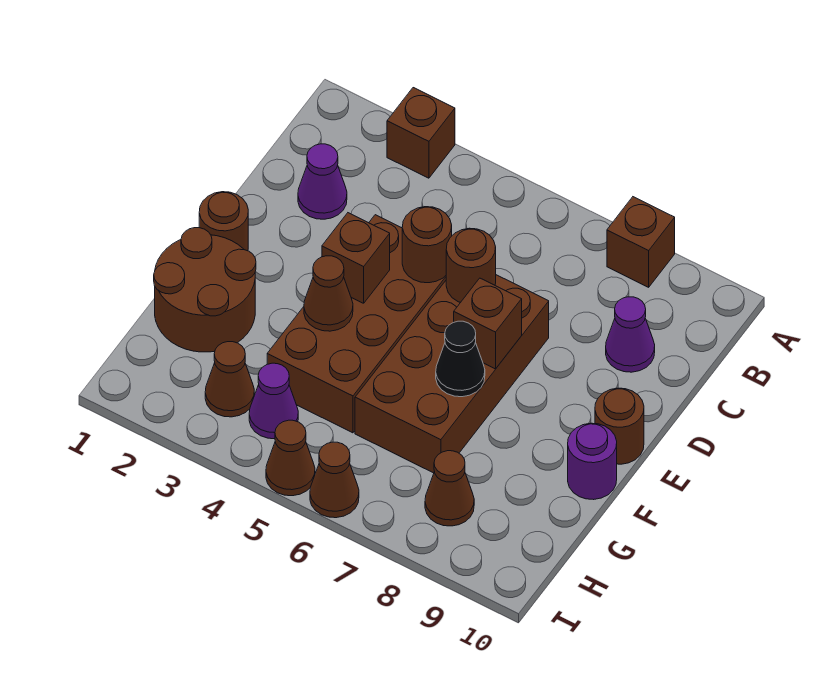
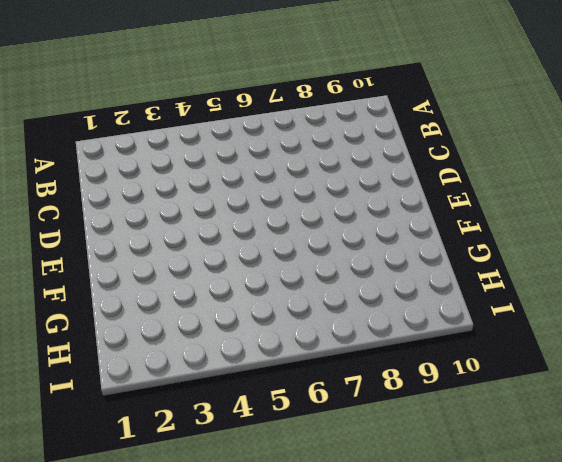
none -> brown brick A3 level 1
none -> brown brick A8 level 1
none -> purple cone C2 level 1

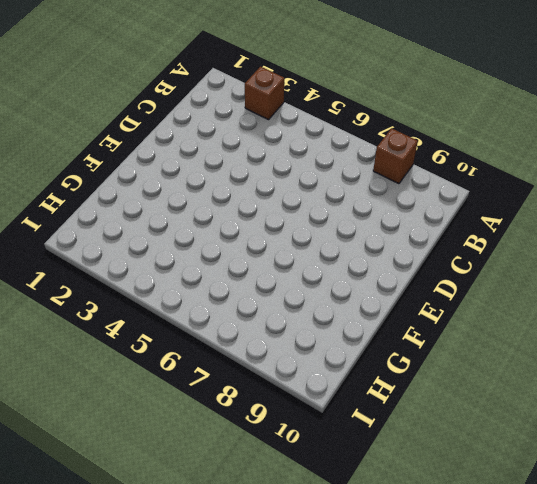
none -> purple cone C2 level 1
none -> purple cone C9 level 1
none -> brown brick D4:G5 level 1

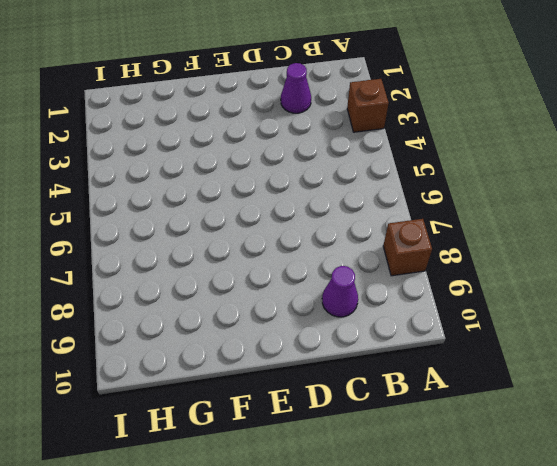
none -> brown brick D4:G5 level 1
none -> brown brick D6:G7 level 1
none -> brown round brick E1 level 1

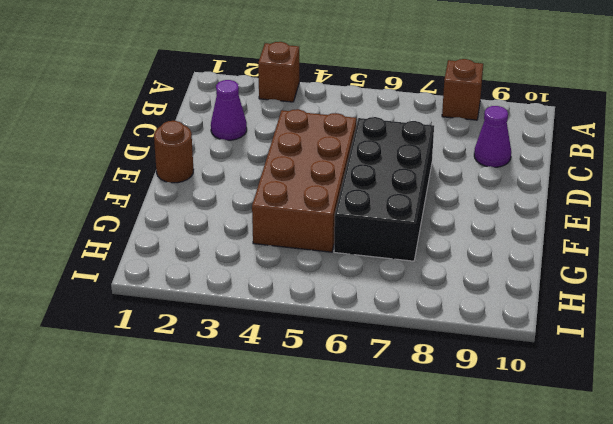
black brick D6:G7 level 1 -> brown brick D6:G7 level 1
none -> brown round brick E10 level 1
none -> brown round brick F1:G2 level 1
none -> purple round brick F10 level 1

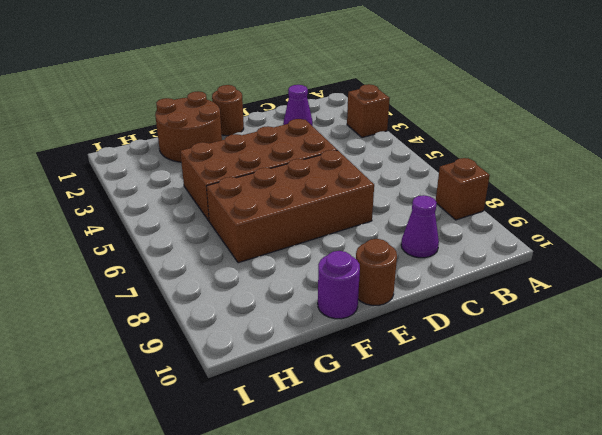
none -> brown cone H3 level 1
none -> purple cone H4 level 1
none -> brown cone H8 level 1

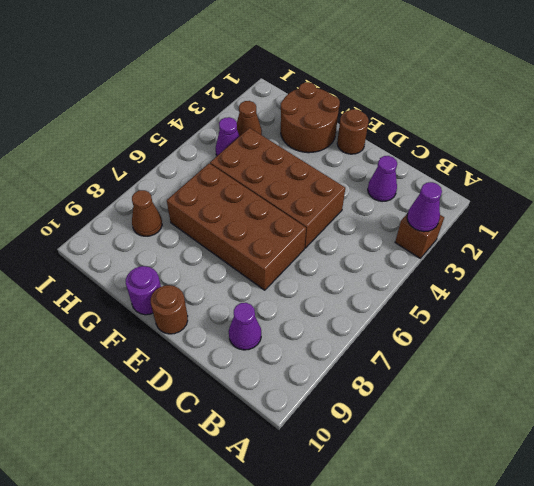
purple cone A3 level 2 -> none
none -> brown brick A8 level 1
none -> brown cone I5 level 1
none -> brown cone I6 level 1

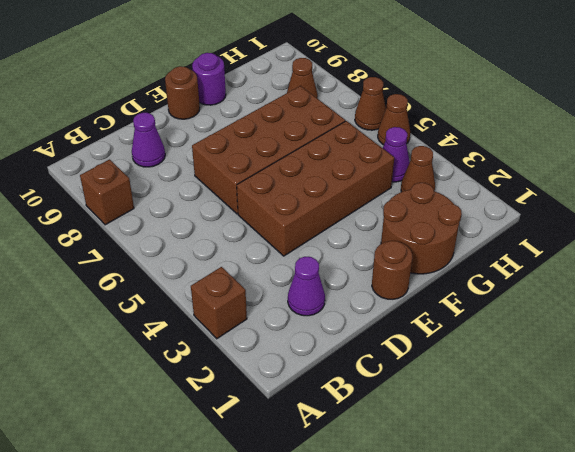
none -> brown round brick D5 level 2
none -> brown round brick D6 level 2
none -> brown brick E4 level 2

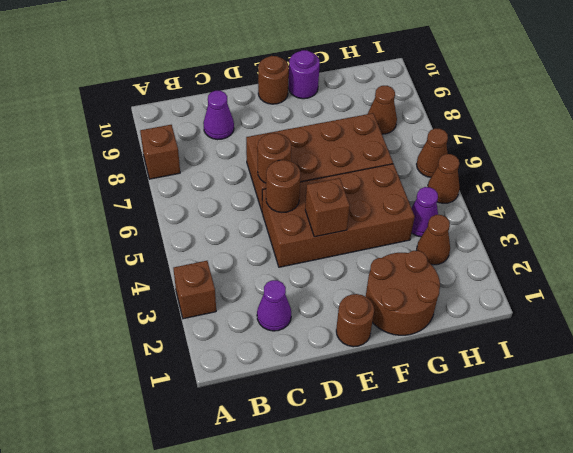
none -> brown brick E7 level 2
none -> brown cone F4 level 2
none -> black cone F7 level 2

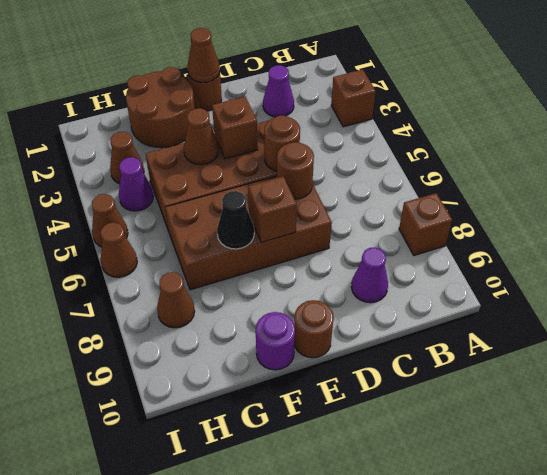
brown cone E1 level 2 -> none

